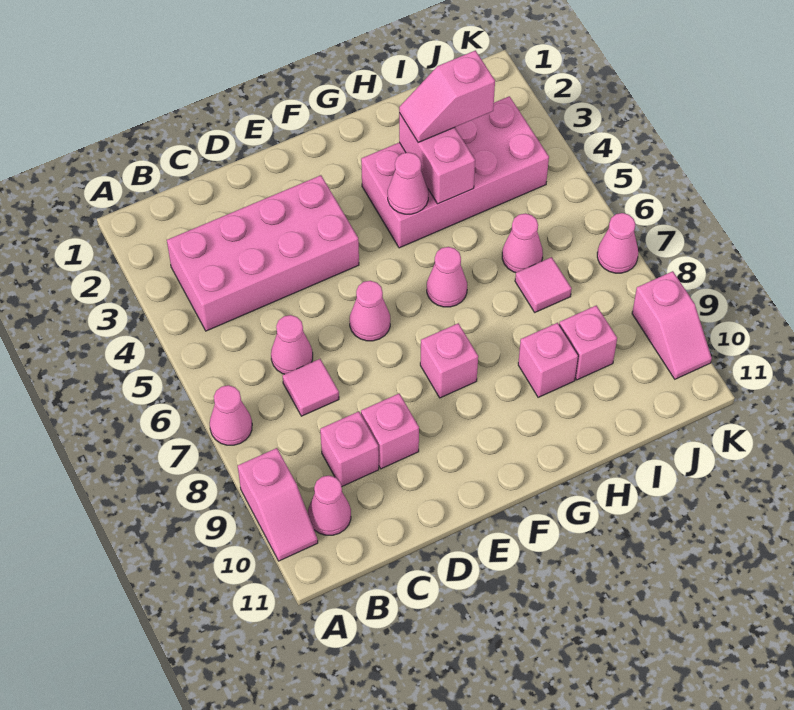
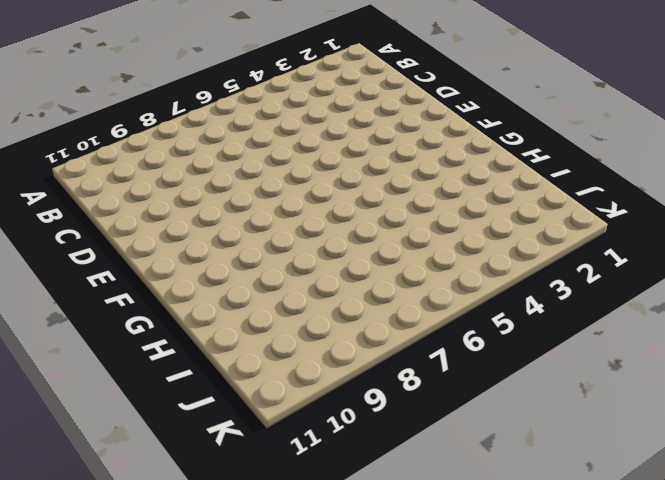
none -> pink cone A7 level 1
none -> pink slope A9:A10 level 1 top 9
none -> pink brick B3:E4 level 1

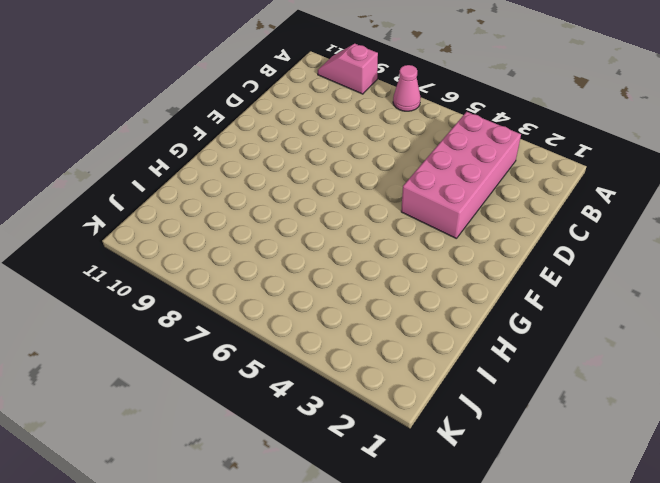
none -> pink cone B10 level 1
none -> pink cone C6 level 1
none -> pink tile C7 level 1

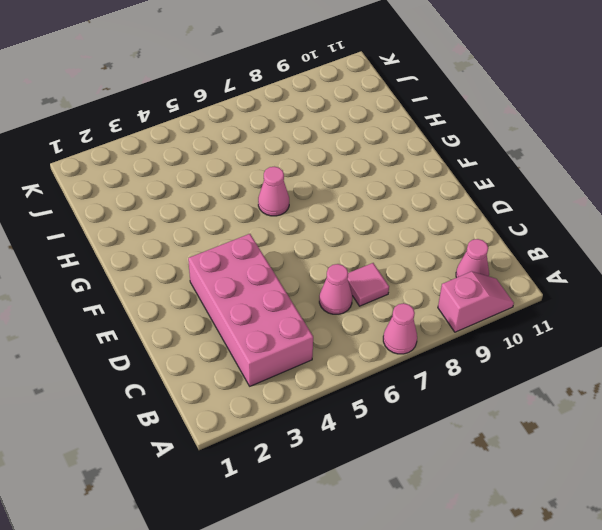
none -> pink brick C9 level 1
none -> pink brick D9 level 1
none -> pink cone E6 level 1

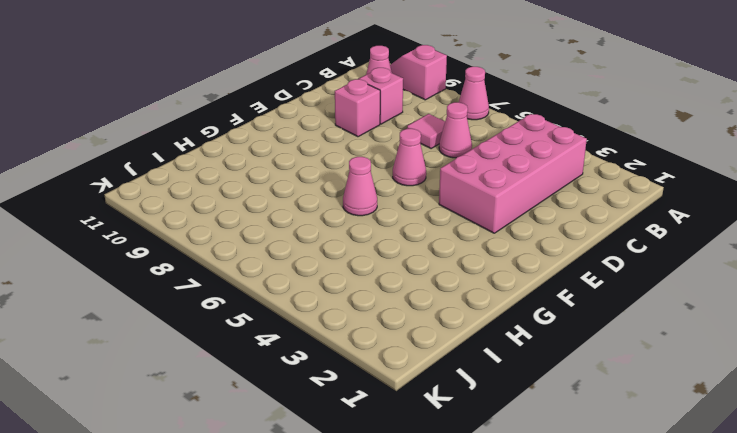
none -> pink brick F8 level 1
none -> pink brick G3:J4 level 1
none -> pink brick H9 level 1

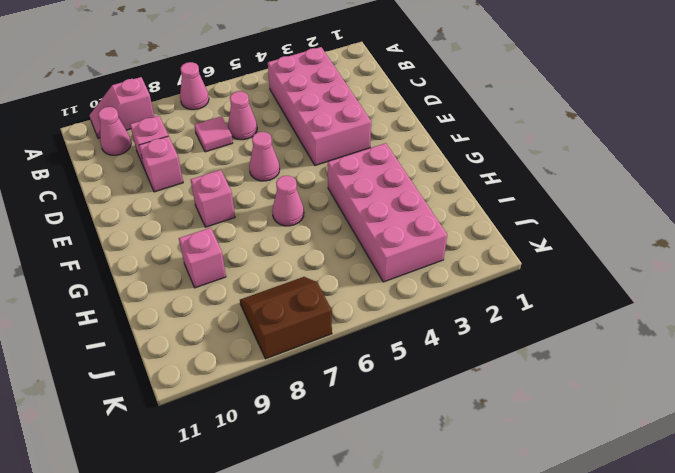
brown slope J7:K8 level 1 top K -> pink cone K7 level 1
none -> pink cone I6 level 1
none -> pink tile I7 level 1
none -> pink brick I9 level 1

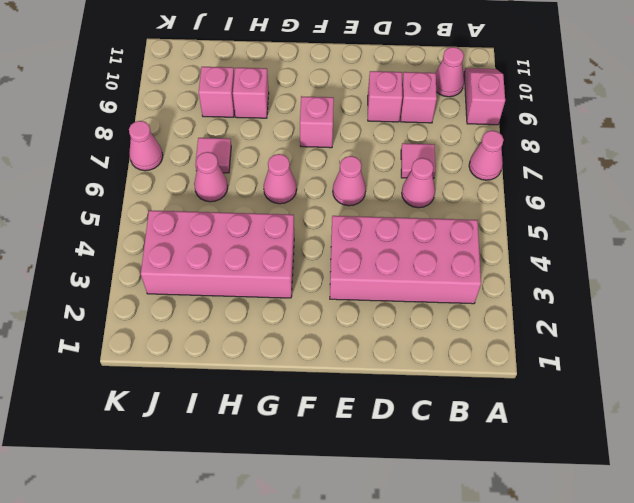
none -> pink slope K9:K10 level 1 top 9
none -> pink cone G4 level 2
none -> pink brick H3:H4 level 2

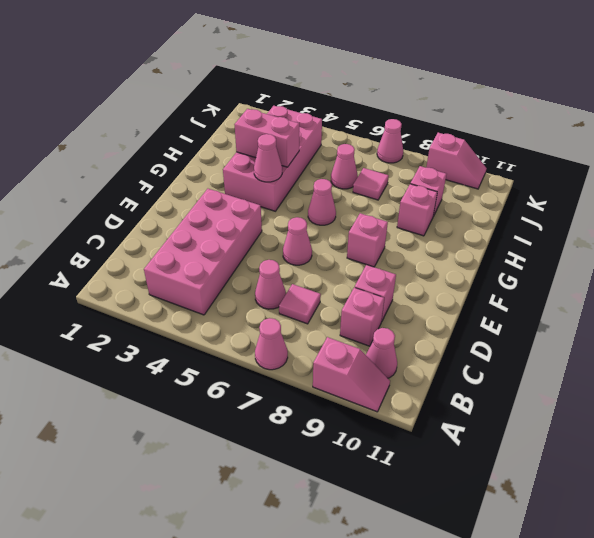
none -> pink slope H3:I3 level 3 top I

